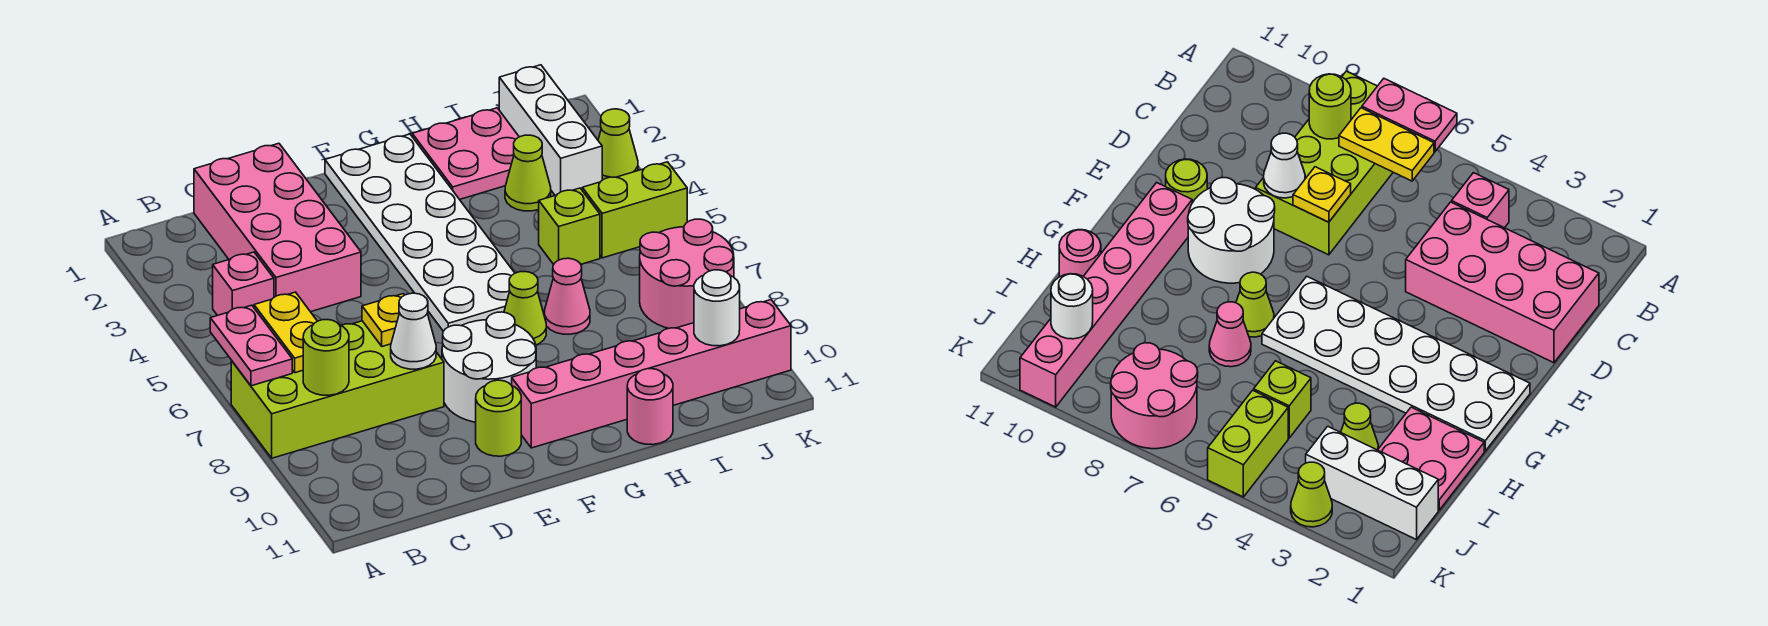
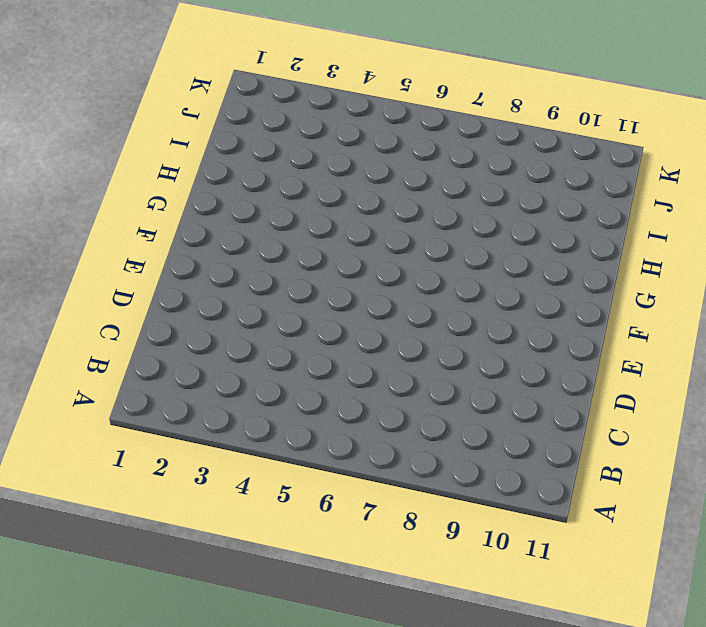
none -> lime brick A7:D8 level 1
none -> pink brick B4 level 1
none -> pink brick C1:D4 level 1

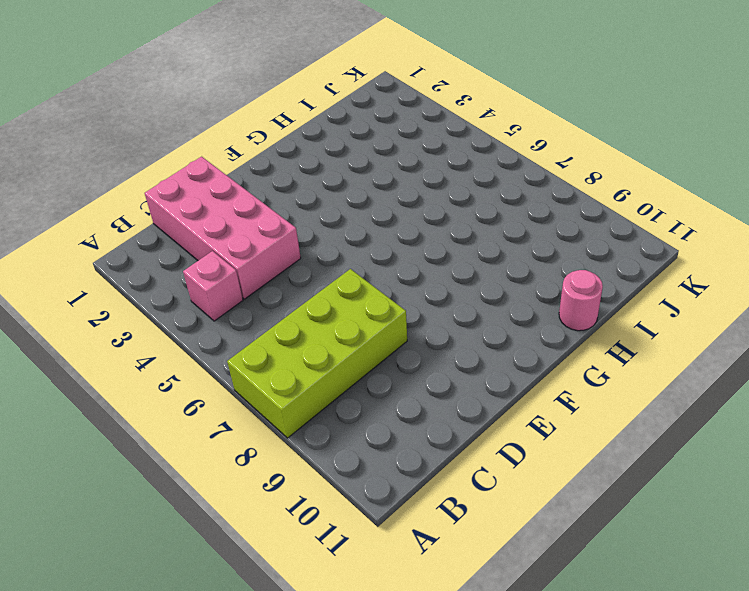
none -> white round brick E8:F9 level 1
none -> lime round brick E10 level 1
none -> white plate F1:G6 level 1

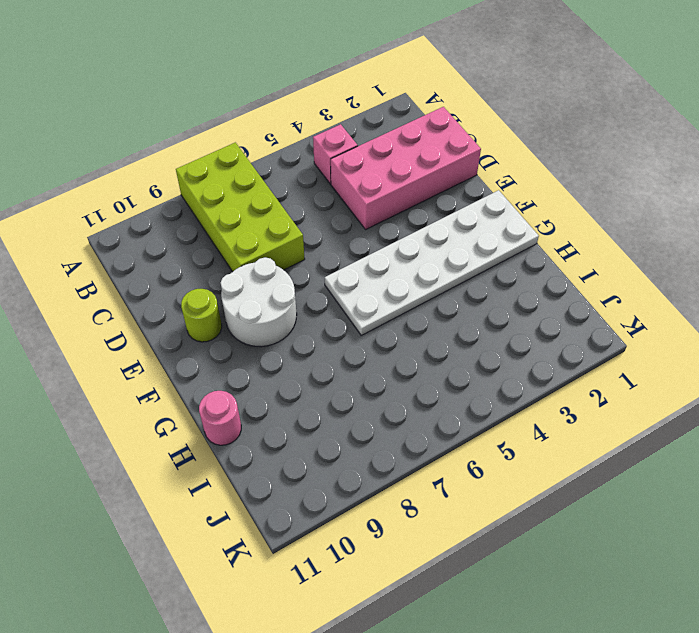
none -> pink brick F10:K10 level 1
none -> lime cone G7 level 1
none -> pink plate H1:I2 level 1

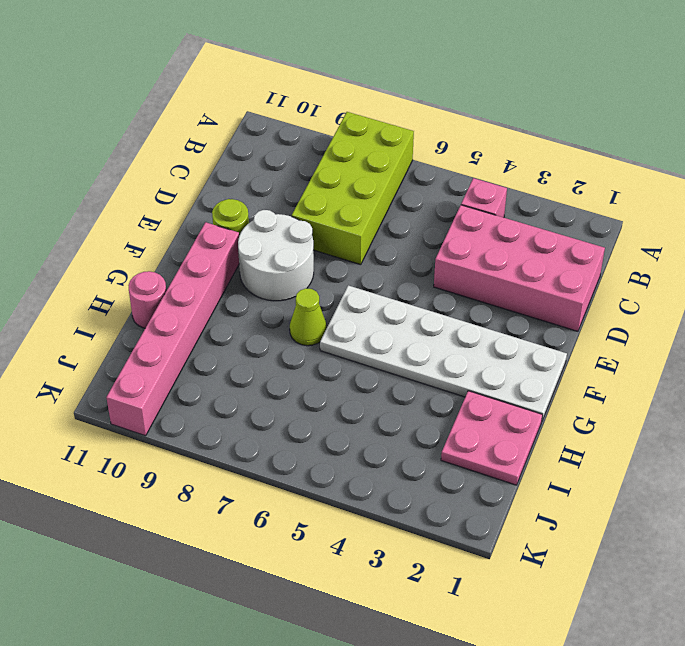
none -> pink cone H7 level 1
none -> lime cone I3 level 1
none -> lime brick I5 level 1

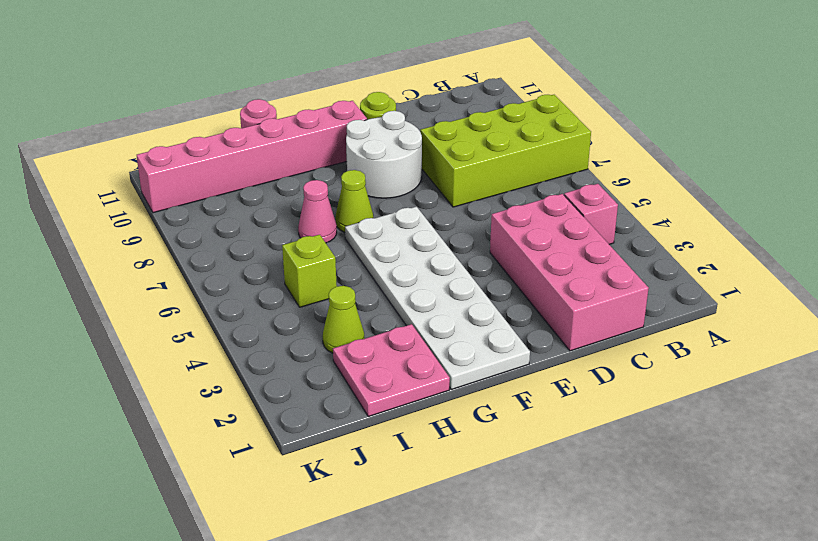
none -> white brick J1:J3 level 1
none -> lime brick J5:K5 level 1
none -> pink round brick J7:K8 level 1

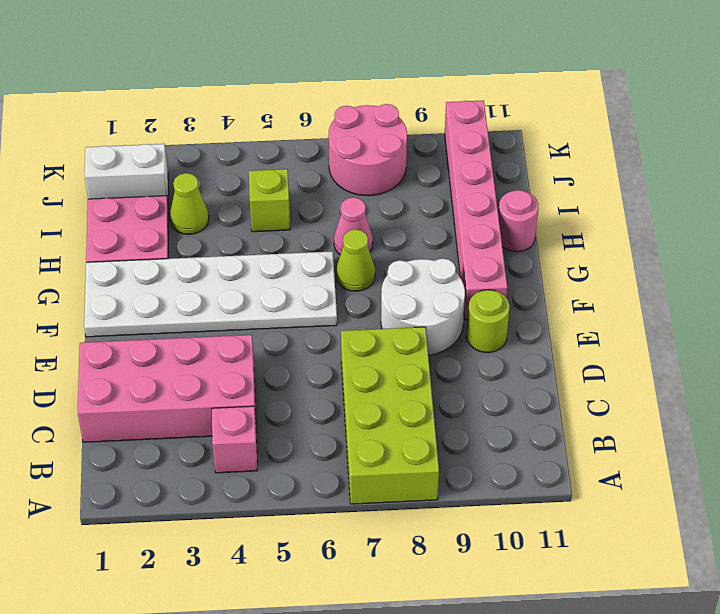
white brick J1:J2 level 1 -> white brick J1:J3 level 1
none -> lime brick J5:K5 level 1
none -> lime cone K3 level 1
none -> pink plate A6:A7 level 2

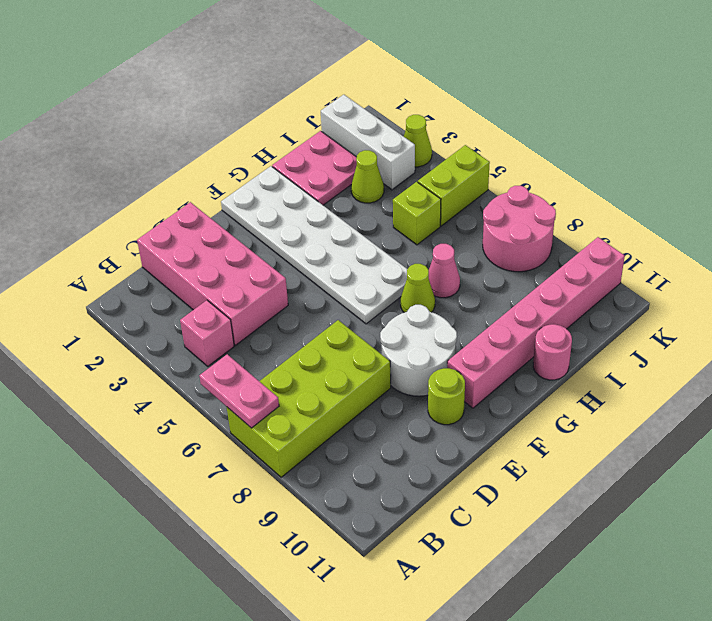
none -> yellow plate B6:B7 level 2
none -> lime round brick B8 level 2
none -> yellow plate D7 level 2

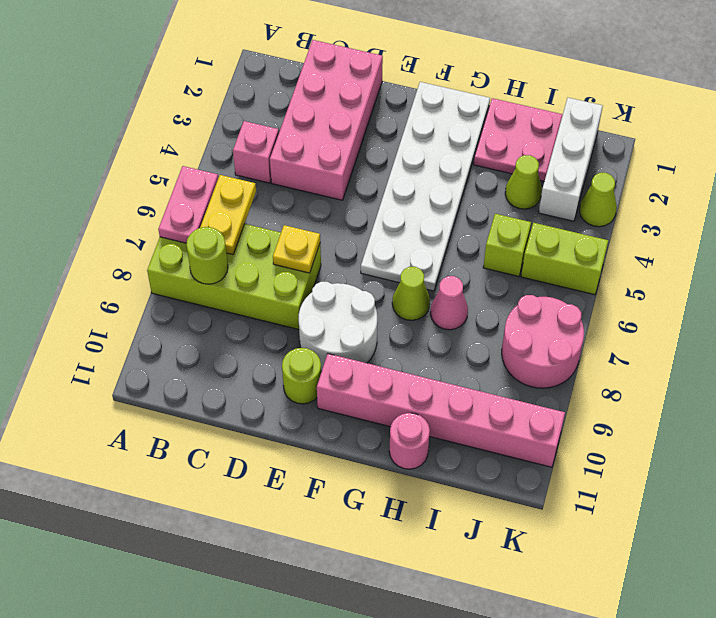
none -> white cone D8 level 2
none -> white round brick J10 level 2

